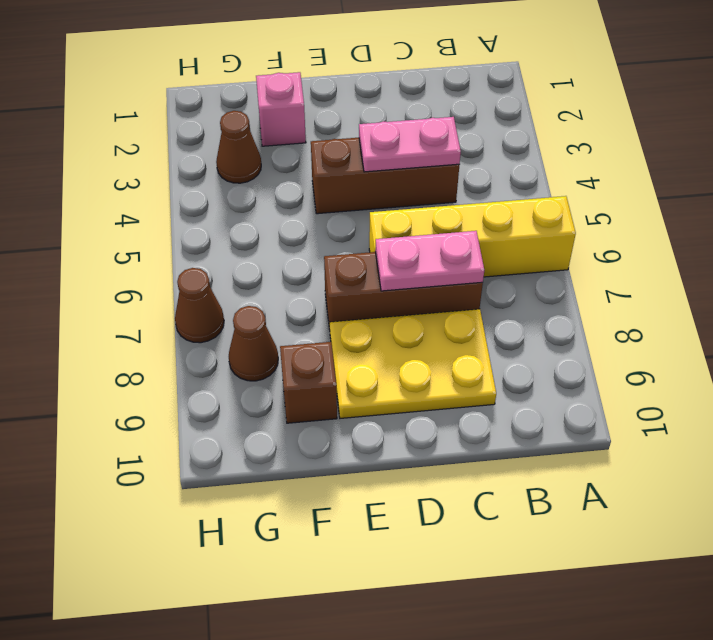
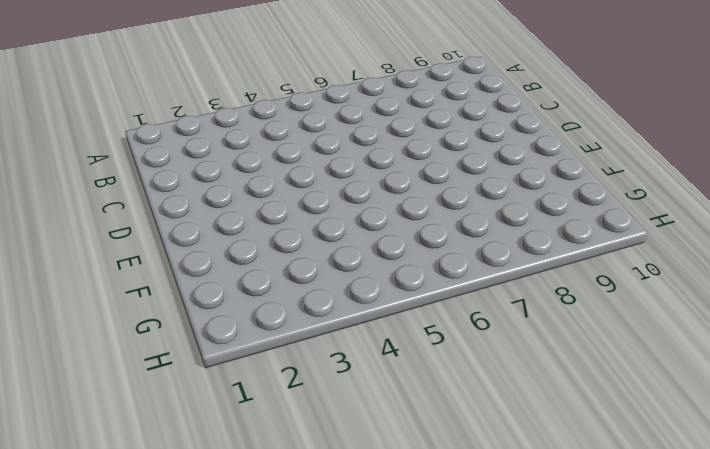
none -> yellow brick A6:D6 level 1
none -> brown brick C4:E4 level 1

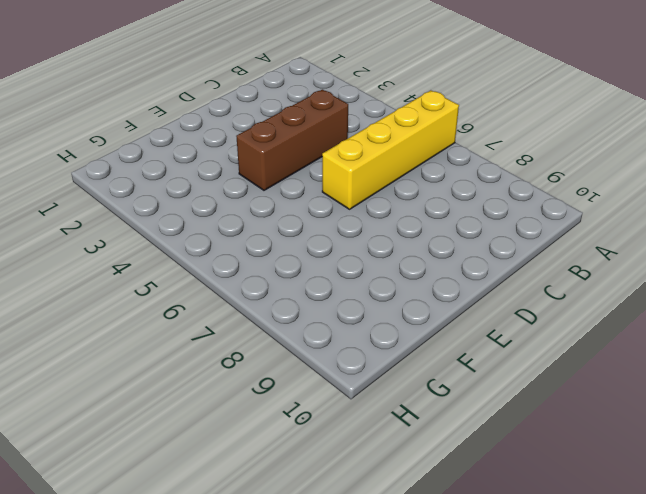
none -> brown brick C7:E7 level 1
none -> yellow plate C8:E9 level 1

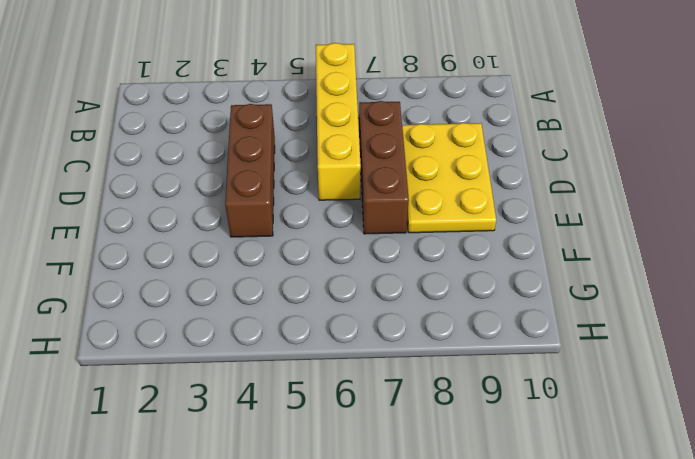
none -> pink brick F2 level 1
none -> brown brick F9 level 1

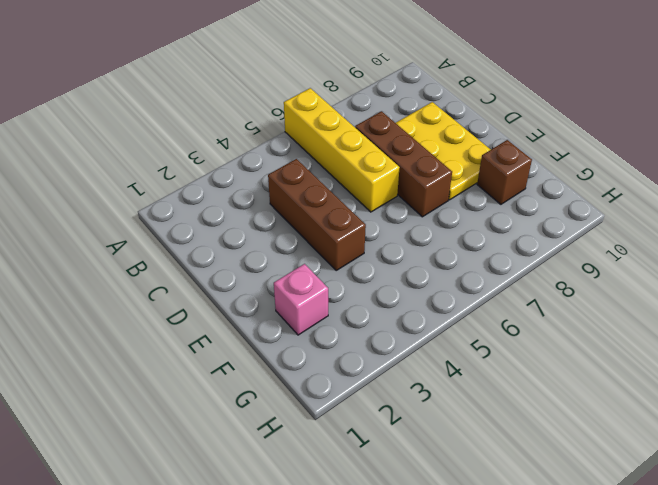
none -> brown cone G3 level 1
none -> brown cone G8 level 1

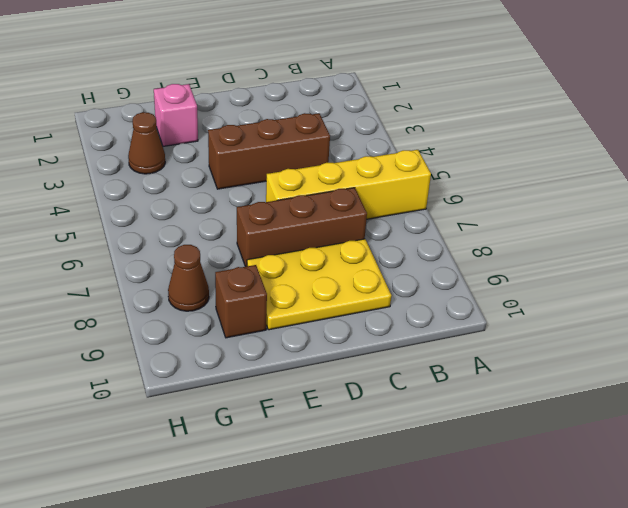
none -> brown cone H7 level 1
none -> pink plate C4:D4 level 2

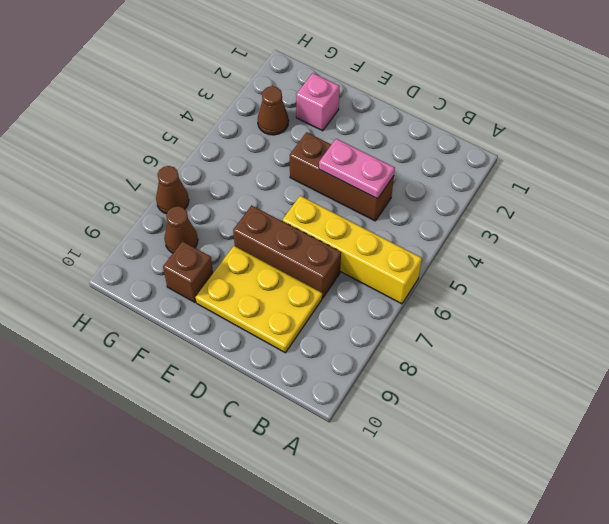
none -> pink plate C7:D7 level 2

